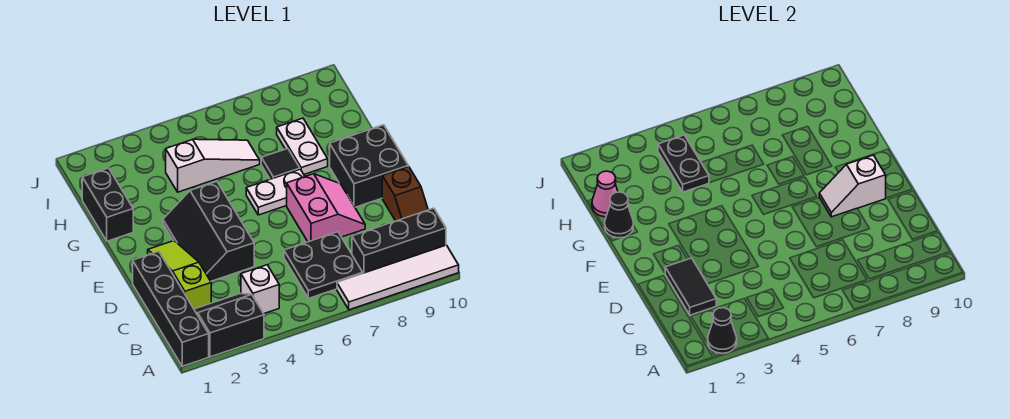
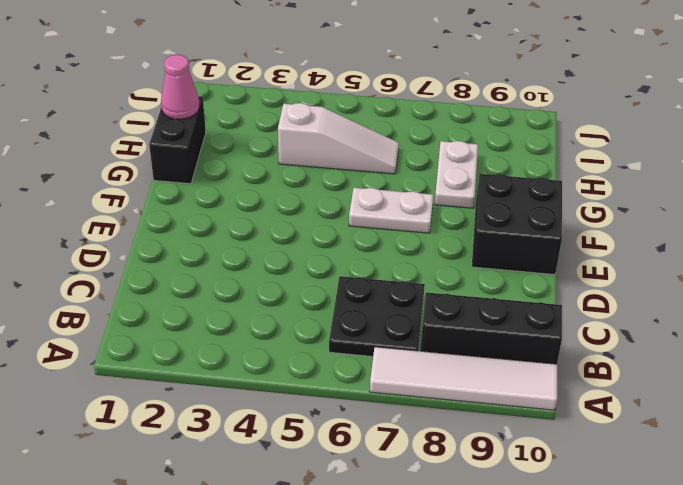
none -> black brick A1:D1 level 1
none -> black slope A2:B3 level 1 top A
none -> white brick B4 level 1

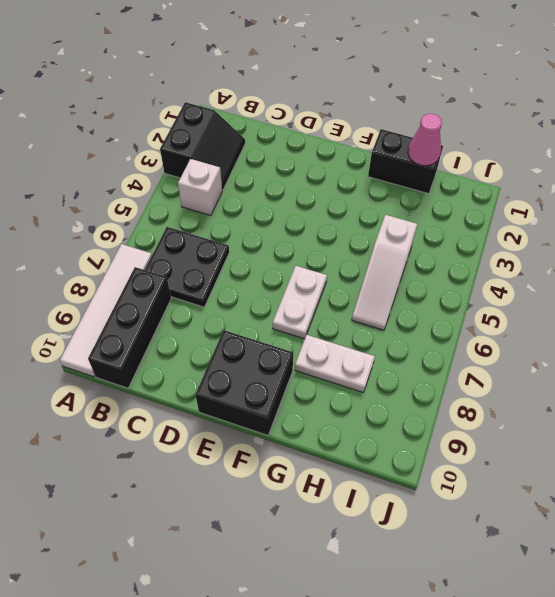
none -> black brick A1:D1 level 1
none -> lime slope C2:E2 level 1 top C
none -> brown slope C10:D10 level 1 top D

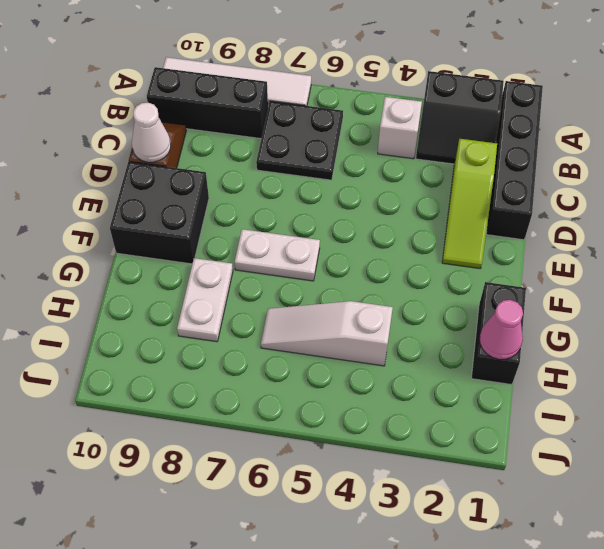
white cone D10 level 2 -> none
none -> black slope D3:F4 level 1 top 4
none -> pink slope D7:E8 level 1 top 7
none -> black tile G7 level 1

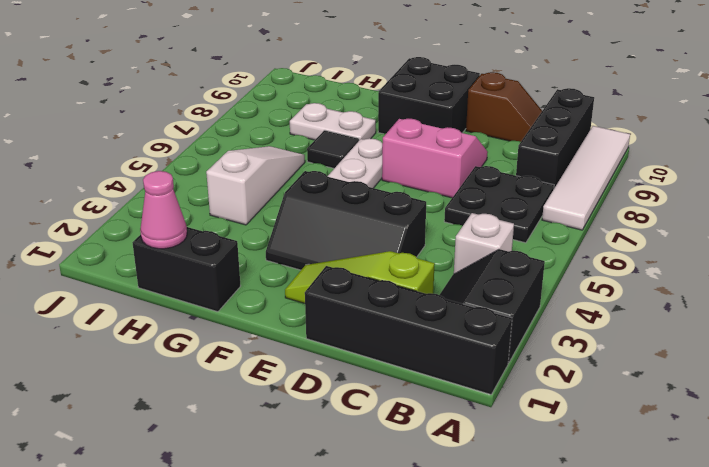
none -> black cone A2 level 2
none -> black tile C2:D2 level 2
none -> white slope E8:E9 level 2 top 9

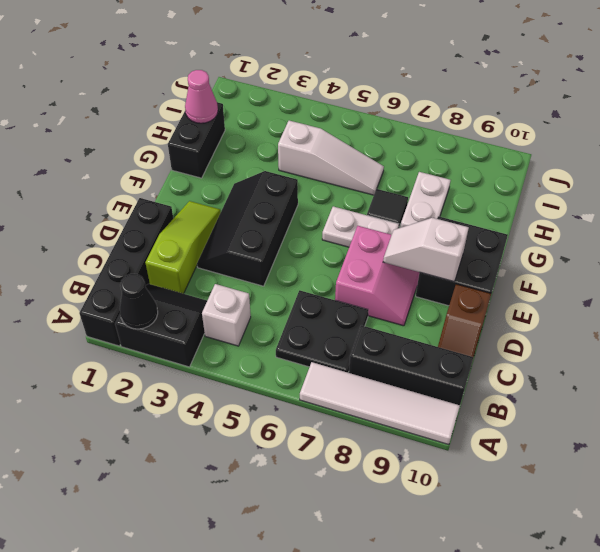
none -> black tile C2:D2 level 2
none -> black cone G1 level 2
none -> black plate H4:I4 level 2

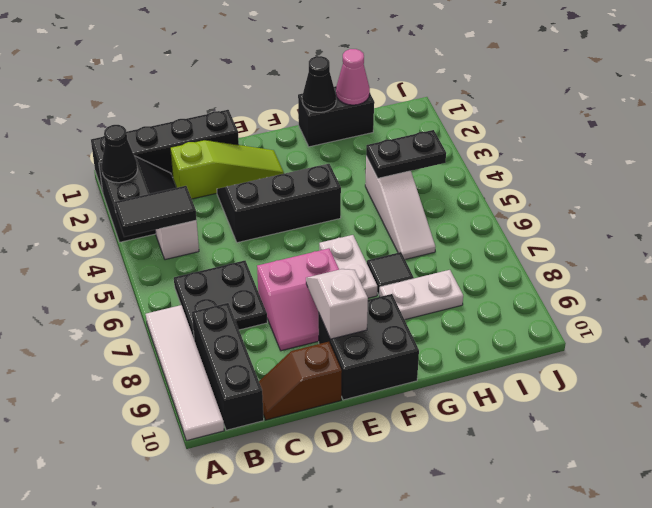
black tile A4:B4 level 2 -> black tile C2:D2 level 2

